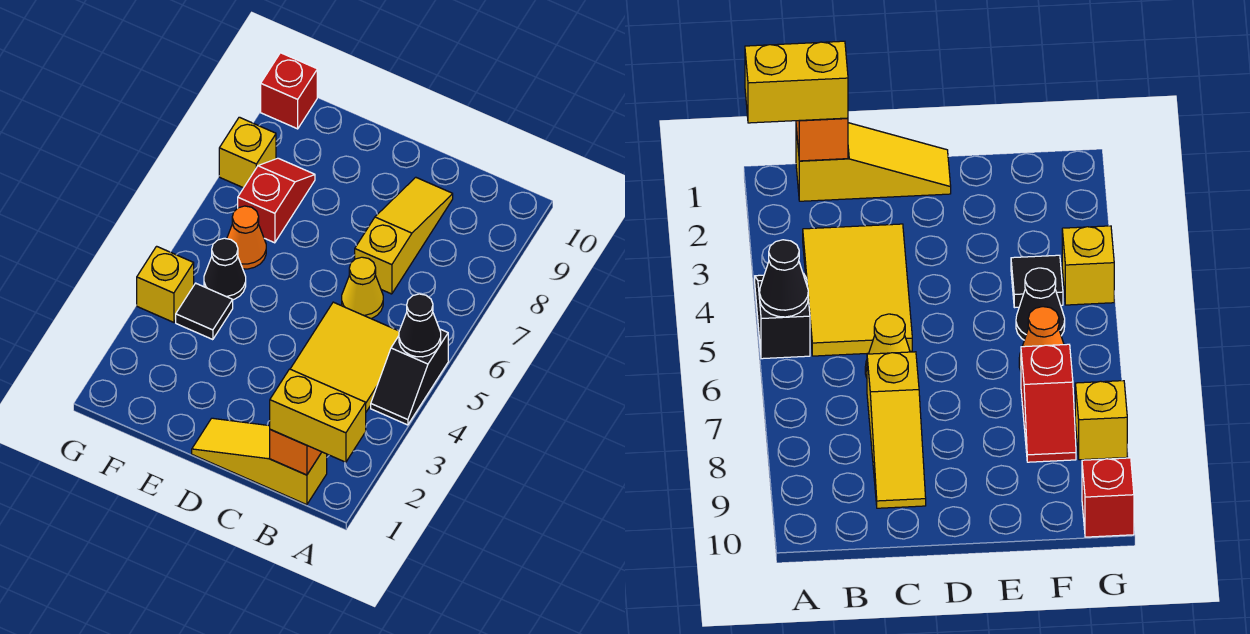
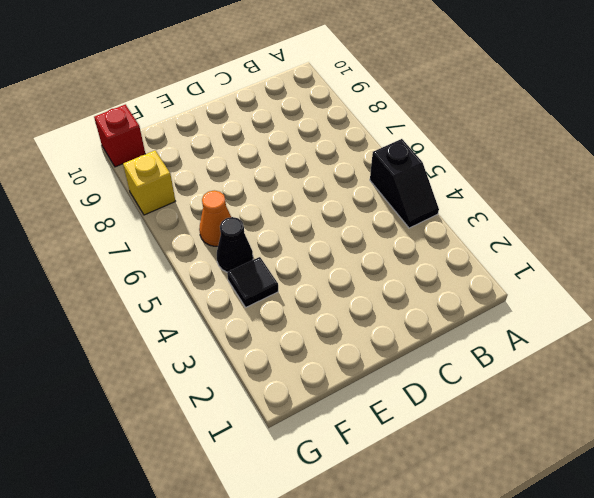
none -> yellow slope B1:D1 level 1 top B
none -> yellow tile B3:C5 level 1
none -> yellow cone C6 level 1

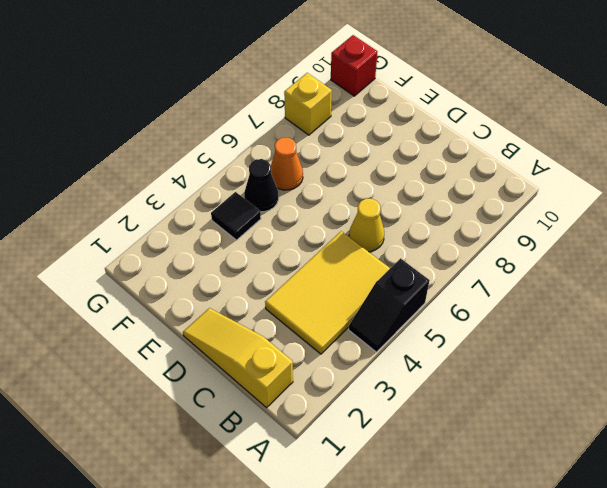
none -> yellow slope C7:C9 level 1 top 7
none -> red slope F7:F8 level 1 top 7
none -> yellow brick G4 level 1

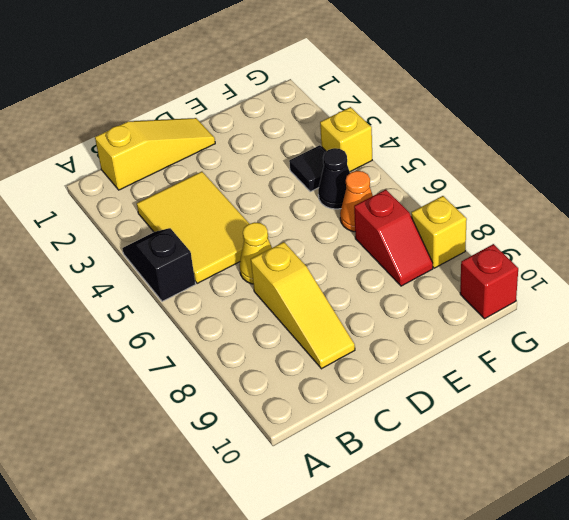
none -> black cone A5 level 2
none -> orange brick B1 level 2
none -> yellow brick A1:B1 level 3

